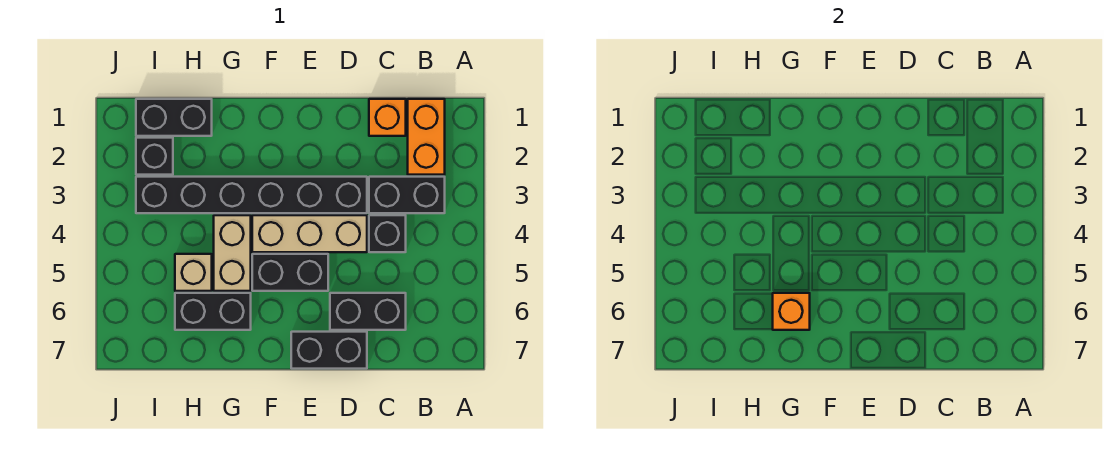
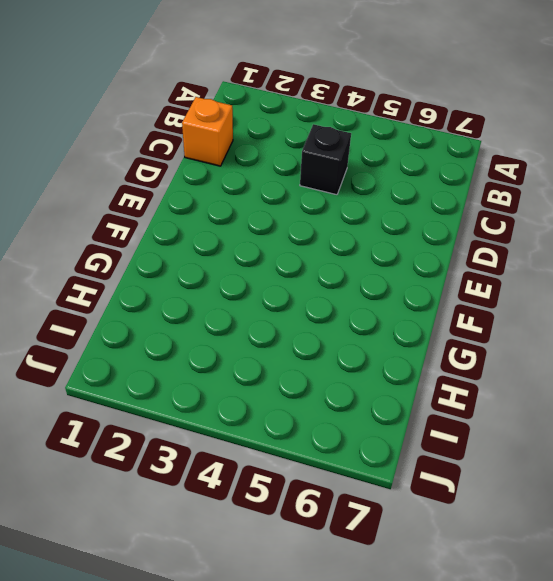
none -> orange brick B1:B2 level 1
none -> black brick B3:C3 level 1
none -> black brick C6:D6 level 1

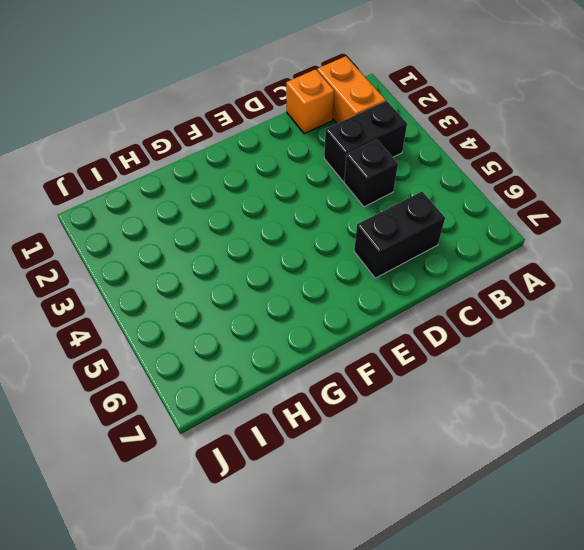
none -> black brick D3:I3 level 1
none -> tan brick D4:F4 level 1
none -> black brick D7:E7 level 1

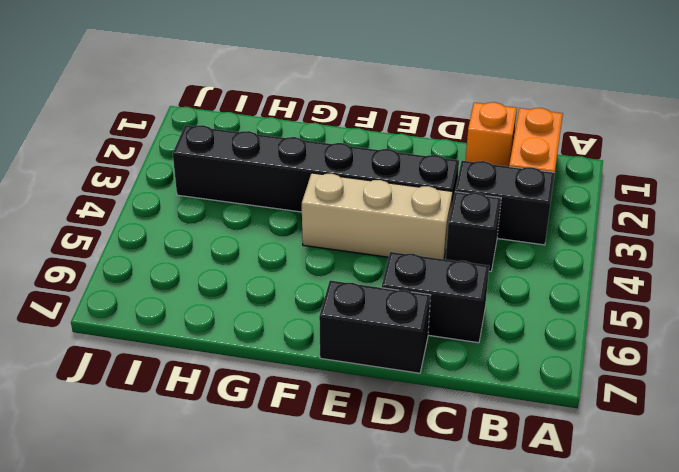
none -> black brick E5:F5 level 1
none -> tan brick G4:G5 level 1
none -> black brick G6:H6 level 1

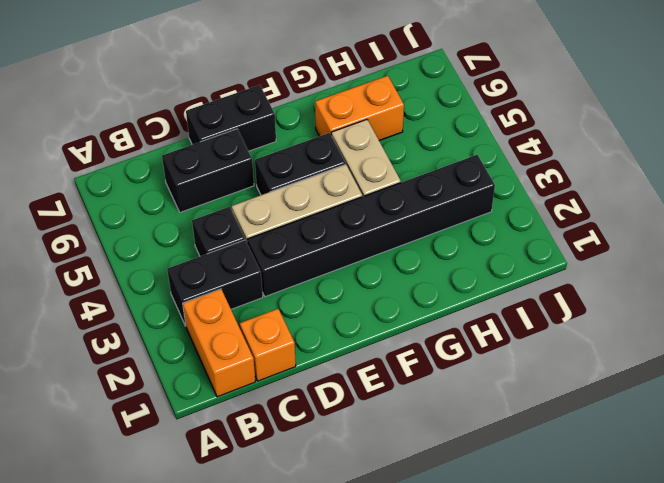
orange brick G6:H6 level 1 -> black brick G6:H6 level 1
none -> black brick H1:I1 level 1
none -> tan brick H5 level 1
none -> black brick I2 level 1

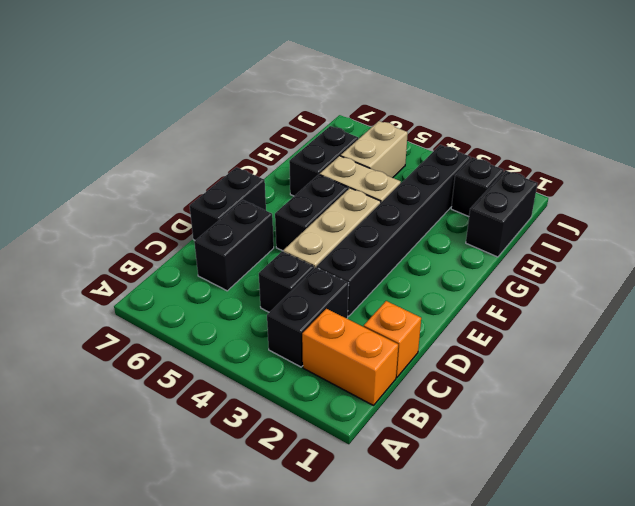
tan brick H5:I5 level 1 -> tan brick H5 level 1
none -> orange brick G6 level 2

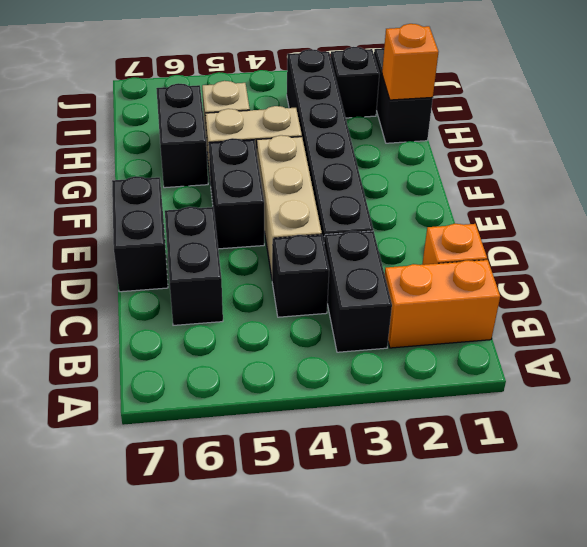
orange brick H1 level 2 -> orange brick G6 level 2

